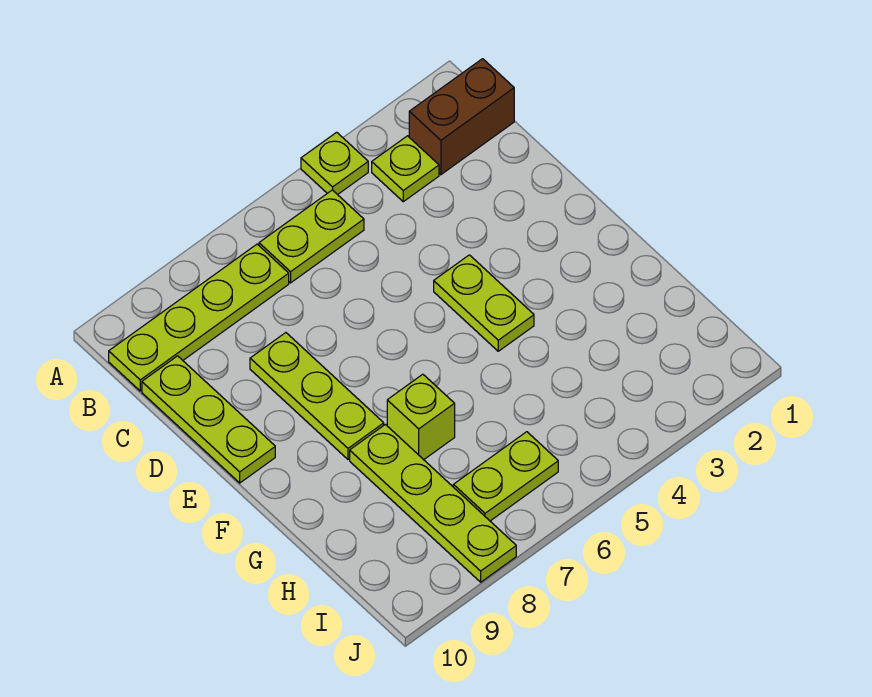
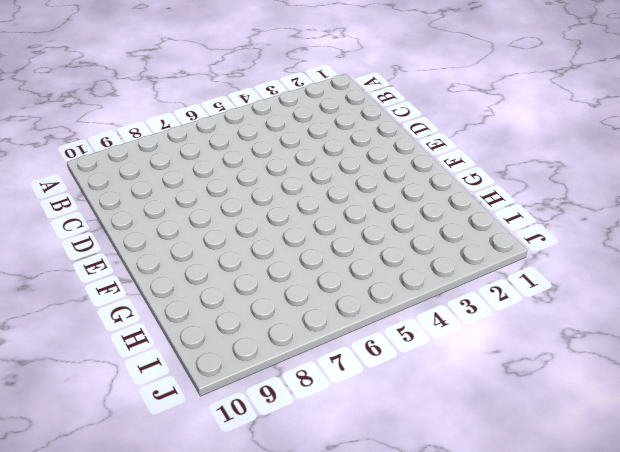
none -> lime plate A4 level 1
none -> brown brick B1:B2 level 1

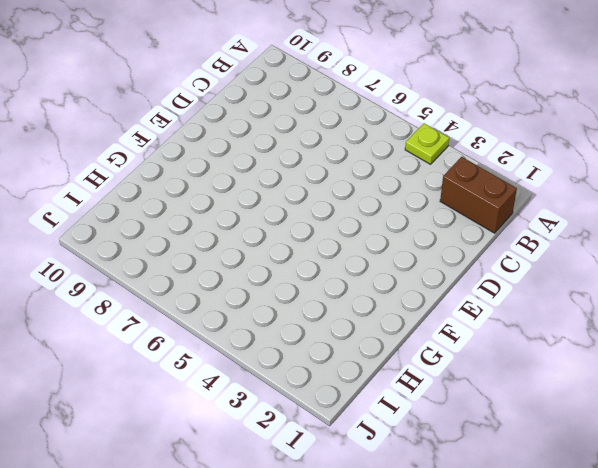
none -> lime plate B3 level 1
none -> lime plate B5:B6 level 1

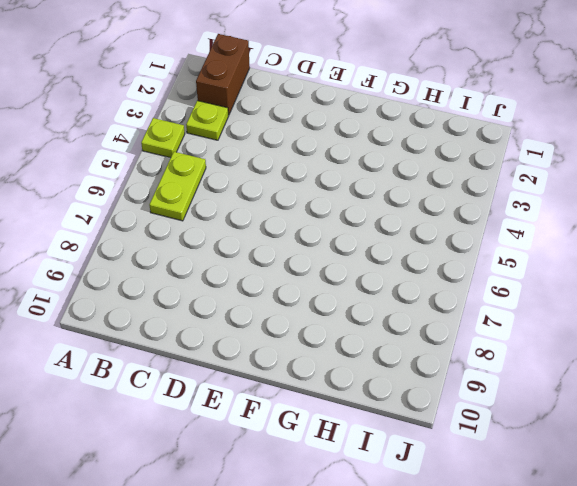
none -> lime plate B7:B10 level 1
none -> lime plate C10:E10 level 1

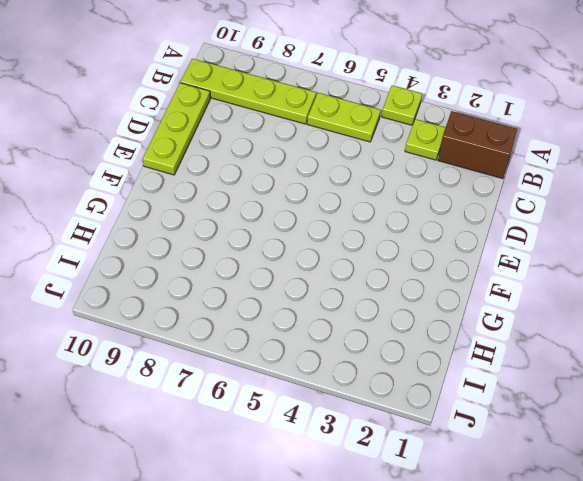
none -> lime plate D8:F8 level 1
none -> lime plate E4:F4 level 1

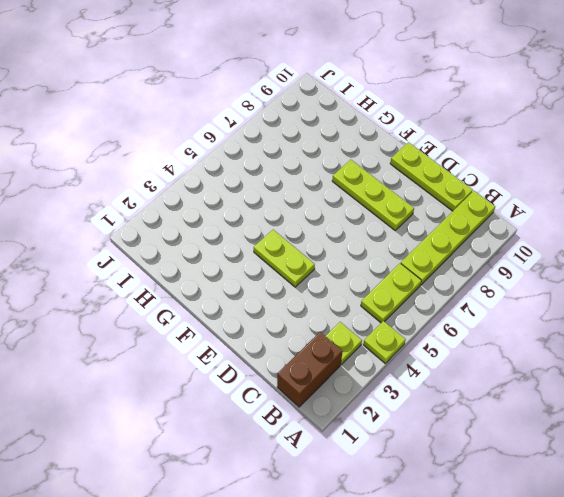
none -> lime brick G7 level 1
none -> lime plate G8:J8 level 1

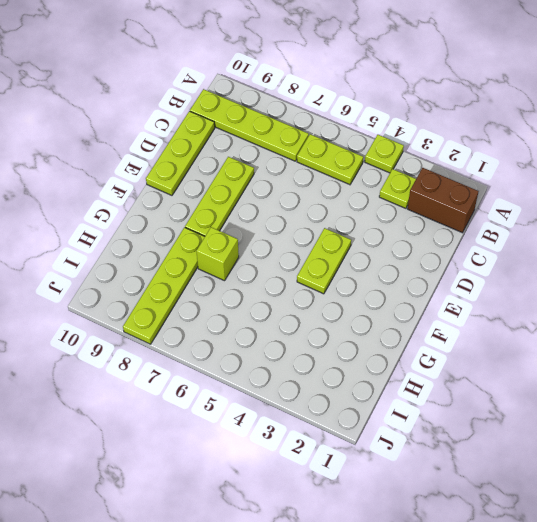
none -> lime plate I6:I7 level 1

